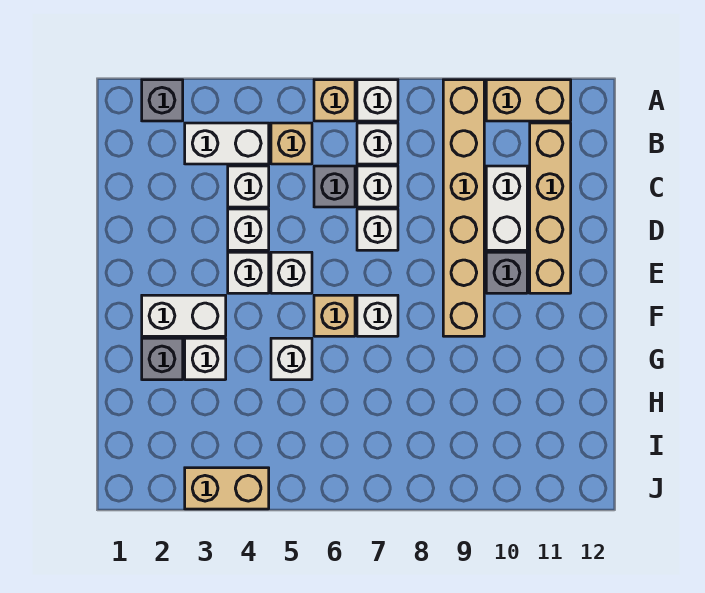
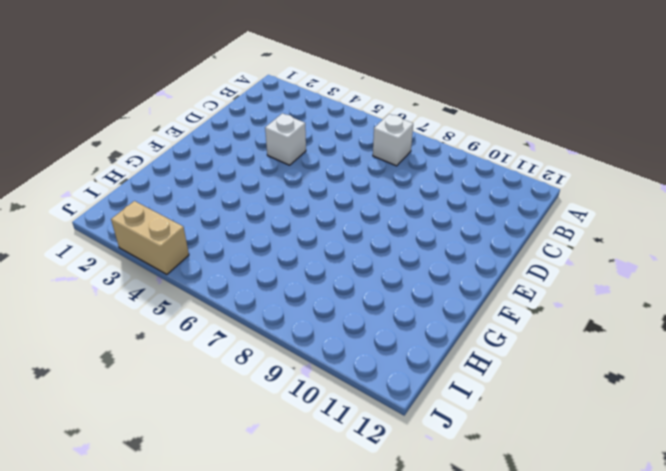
none -> grey brick A2 level 1
none -> tan brick A6 level 1
none -> white brick A7 level 1

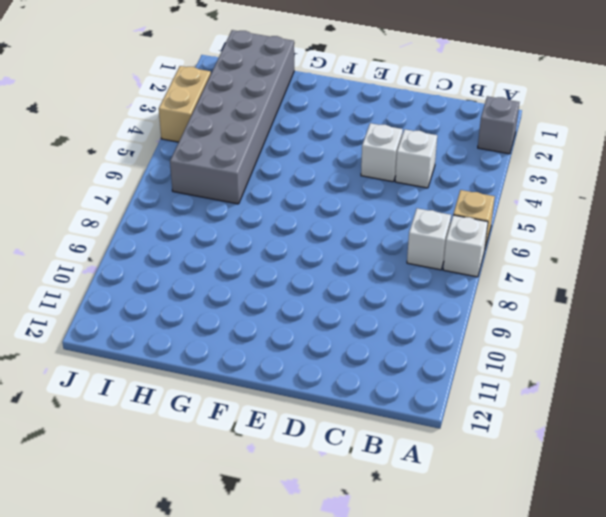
grey brick H1:I6 level 1 -> none
none -> tan brick A9:F9 level 1
none -> tan brick A10:A11 level 1
none -> white brick B3:B4 level 1

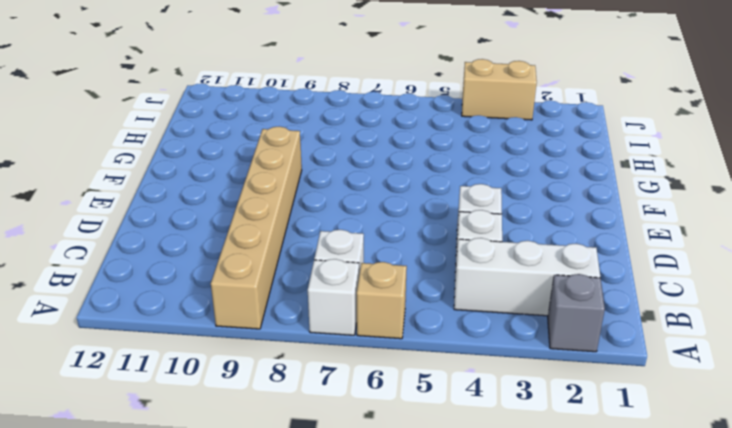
white brick B2:B4 level 1 -> white brick B3:B4 level 1
none -> tan brick A10:A11 level 1
none -> tan brick B5 level 1
none -> tan brick B11:E11 level 1

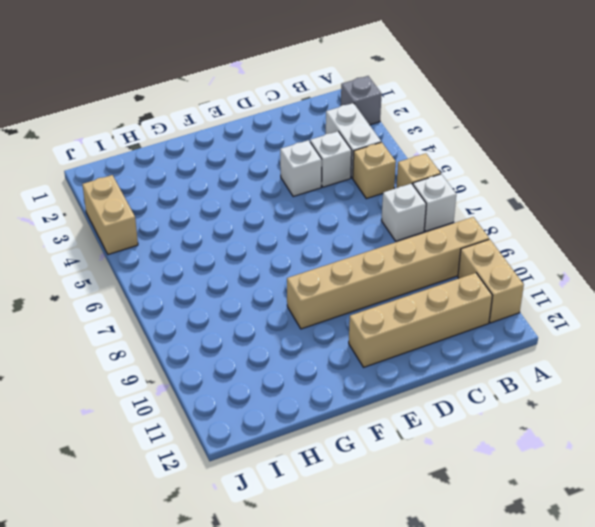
none -> grey brick C6 level 1
none -> white brick C7 level 1
none -> white brick C10:D10 level 1

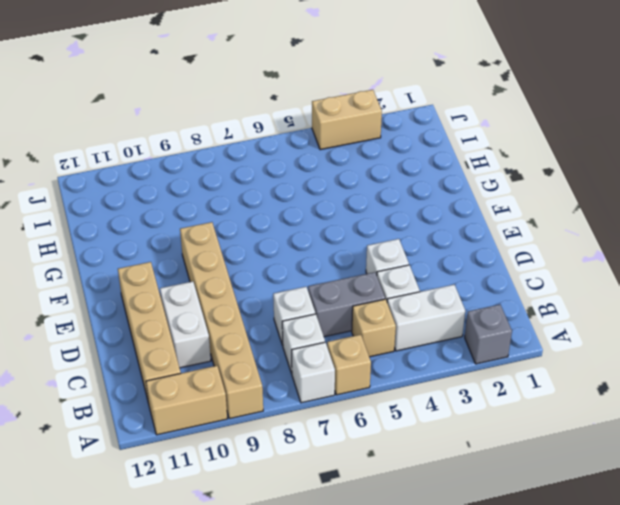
grey brick C5:C6 level 1 -> grey brick C6 level 1
none -> white brick D7 level 1
none -> white brick E4 level 1
none -> white brick E5 level 1

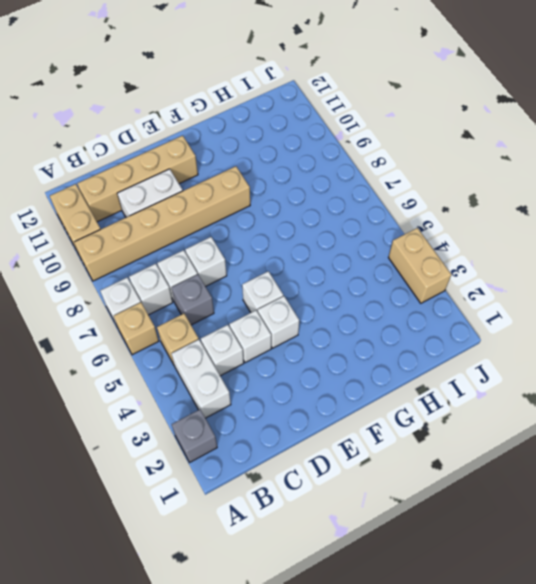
none -> grey brick E10 level 1
none -> white brick F2:F3 level 1
none -> tan brick F6 level 1

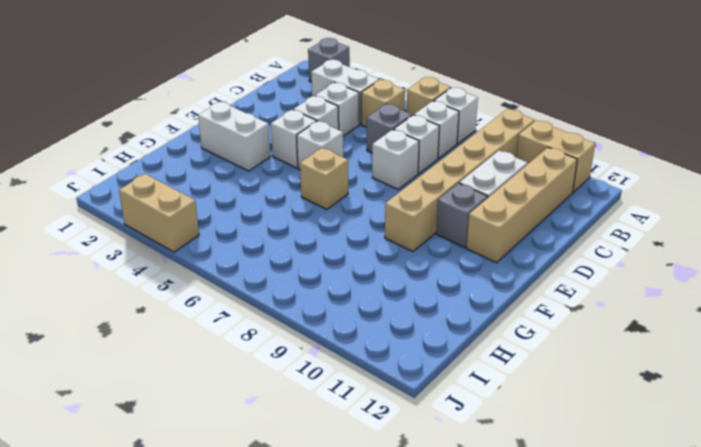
none -> white brick F7 level 1
none -> grey brick G2 level 1
none -> white brick G3 level 1

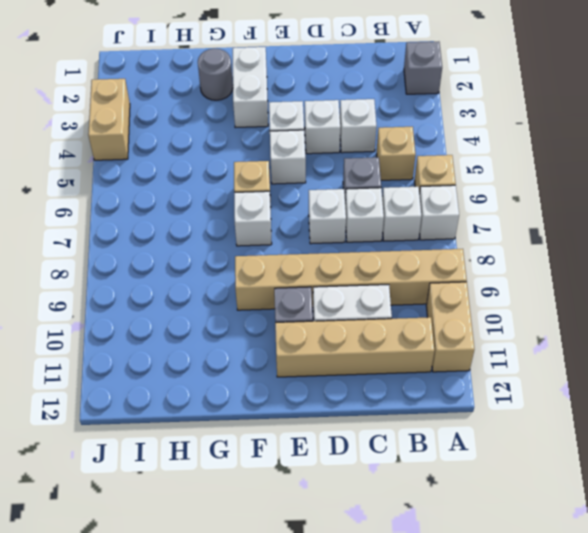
grey round brick G2 level 1 -> grey brick G2 level 1
none -> white brick B3:B4 level 1
none -> white brick G3 level 1
none -> white brick G5 level 1

